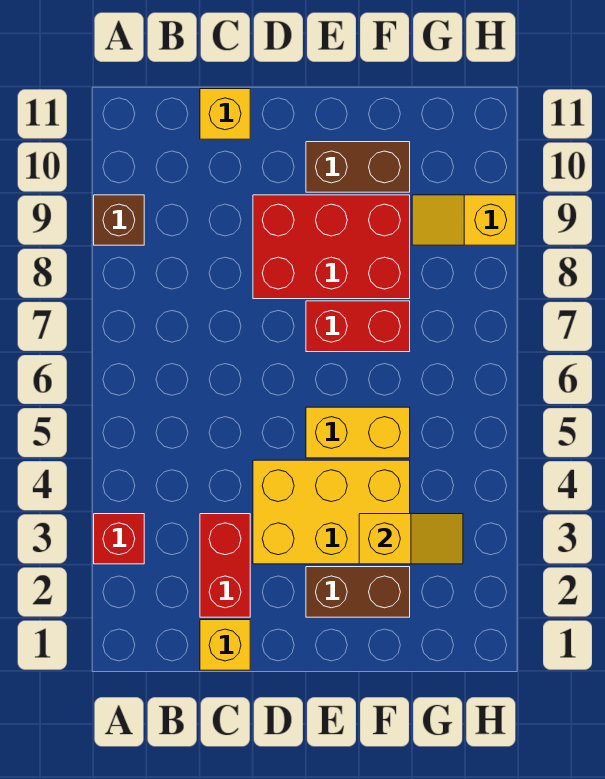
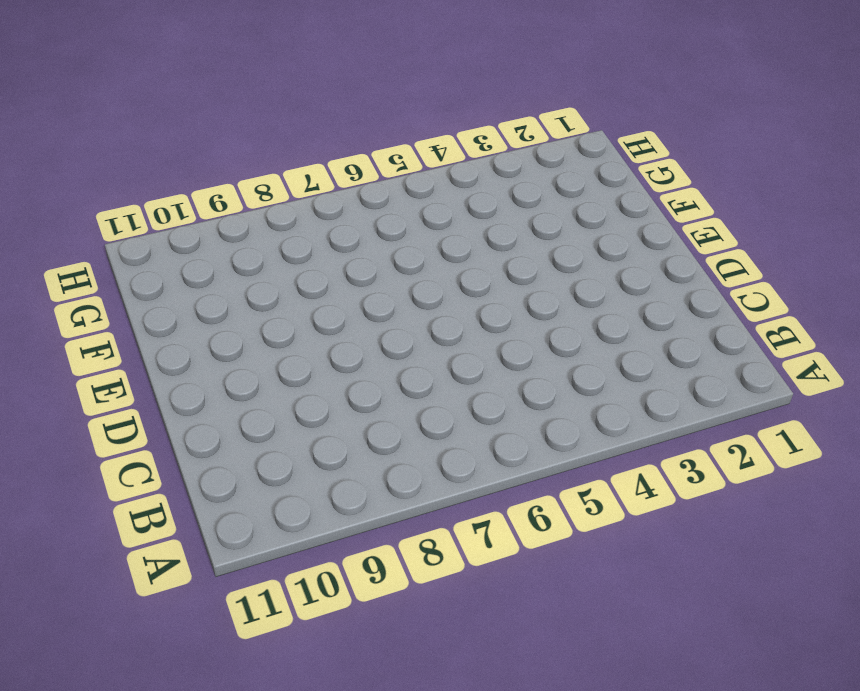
none -> red brick A3 level 1
none -> brown brick A9 level 1
none -> yellow brick C1 level 1

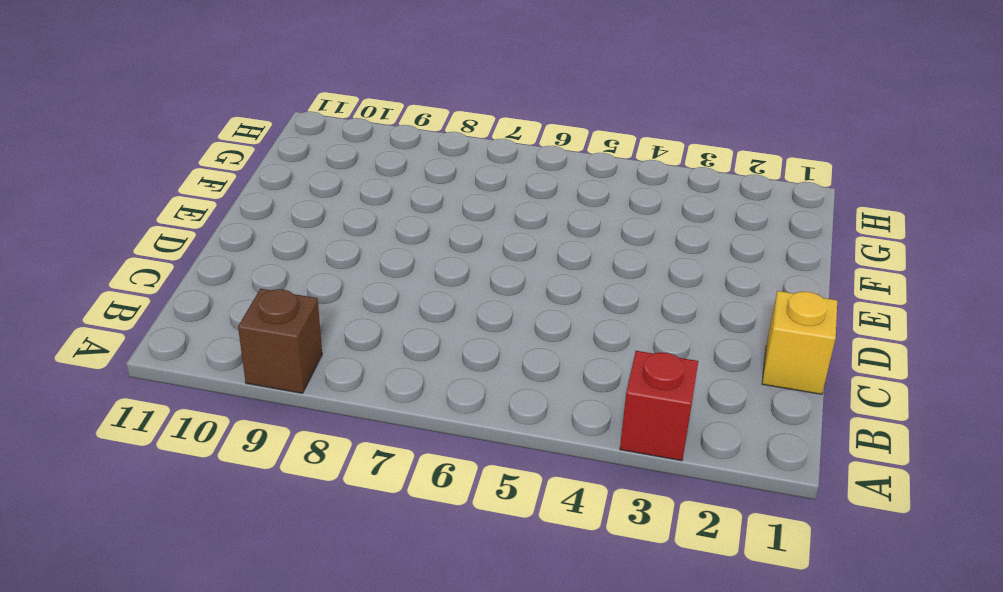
none -> red brick C2:C3 level 1
none -> yellow brick C11 level 1
none -> yellow brick D3:F4 level 1

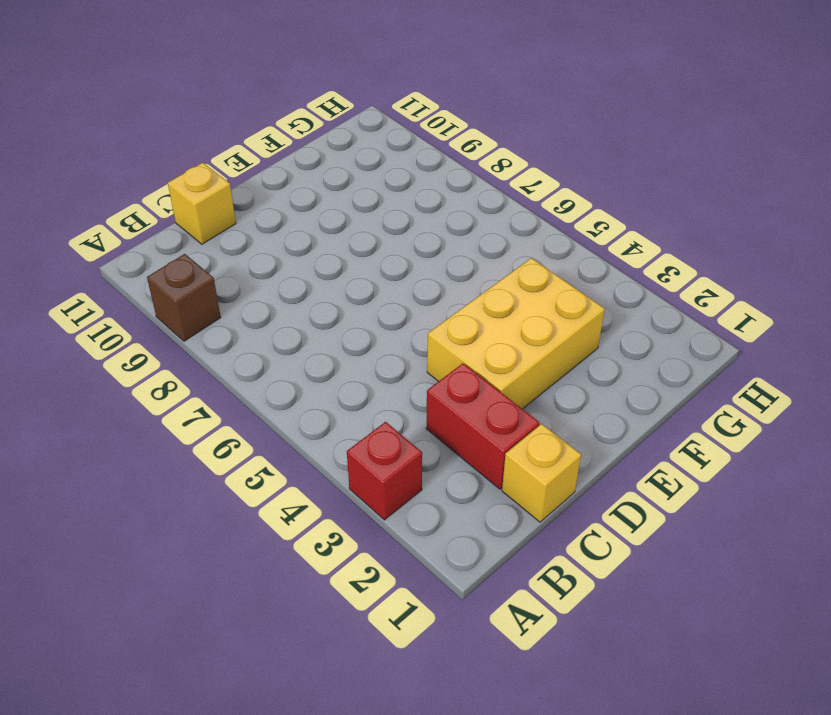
none -> red brick D8:F9 level 1
none -> brown brick E2:F2 level 1
none -> yellow brick E5:F5 level 1

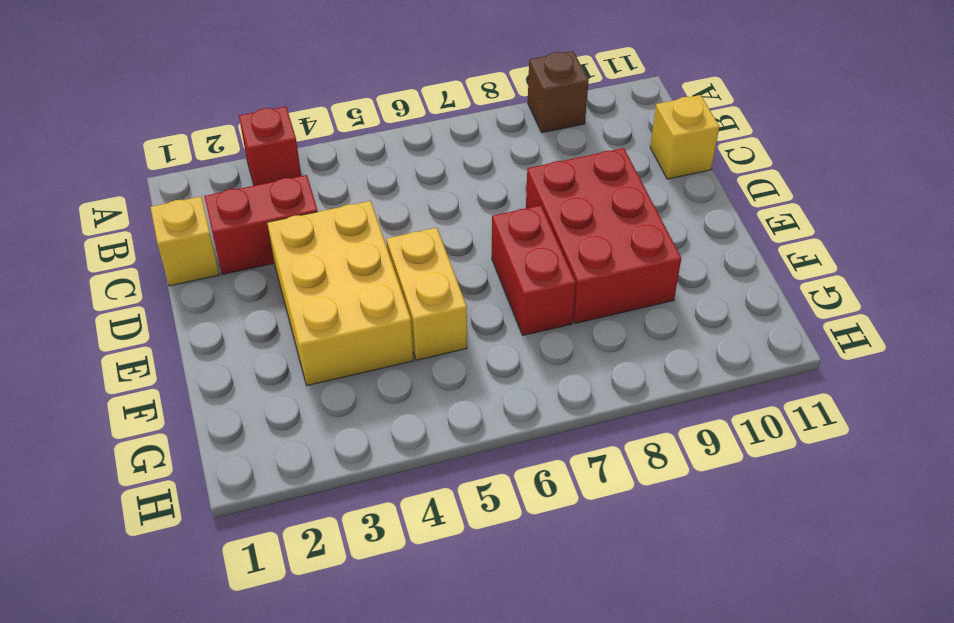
none -> brown brick E2:F2 level 1
none -> brown brick E10:F10 level 1
none -> yellow slope G9:H9 level 1 top H

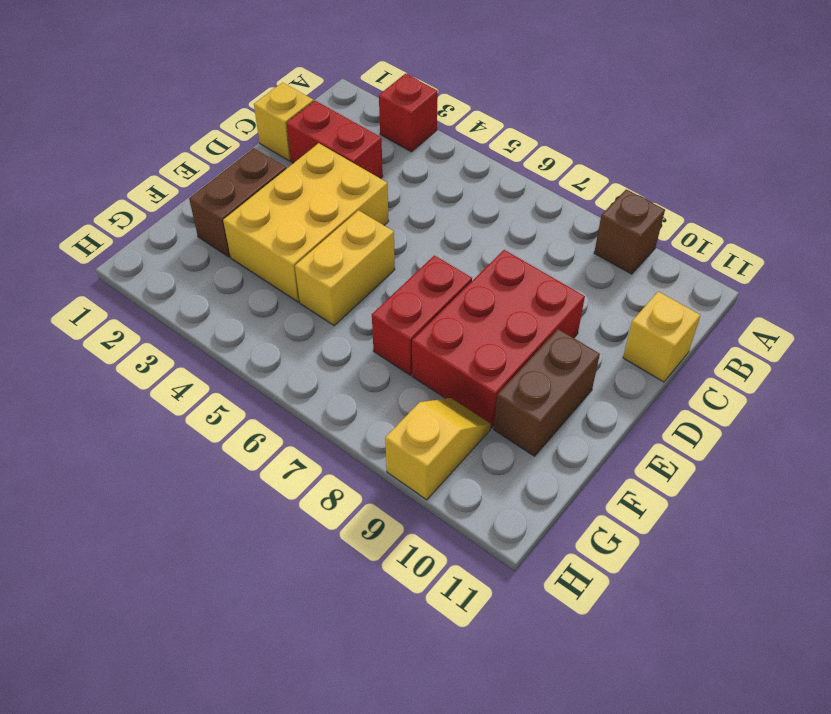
none -> yellow slope F3:G3 level 2 top F

